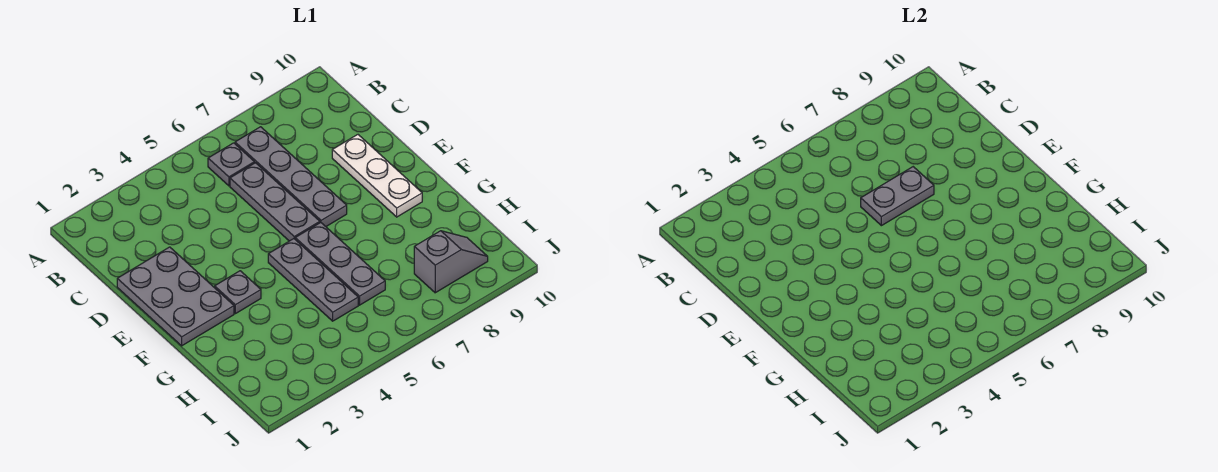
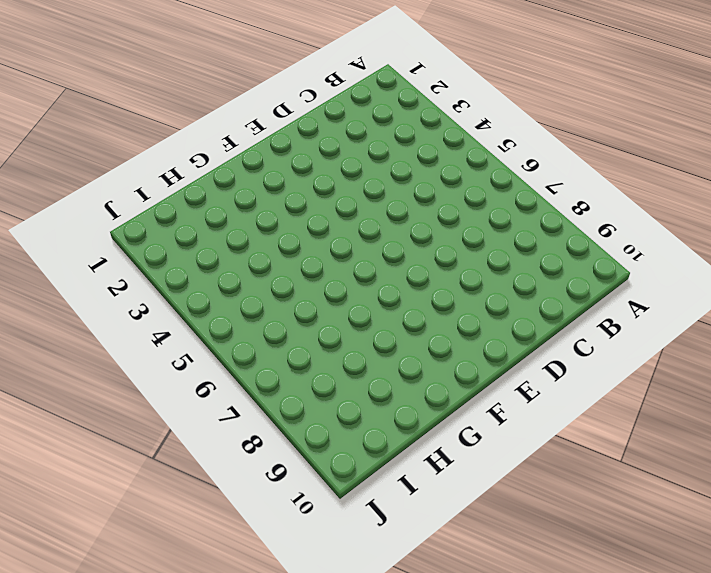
none -> grey plate B6 level 1
none -> grey plate B7:E7 level 1

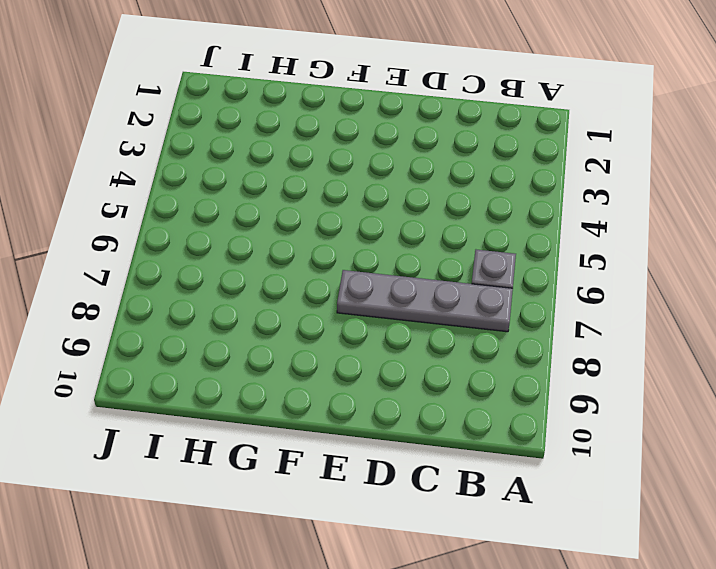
none -> grey plate C6:E6 level 1
none -> grey plate D1:F2 level 1

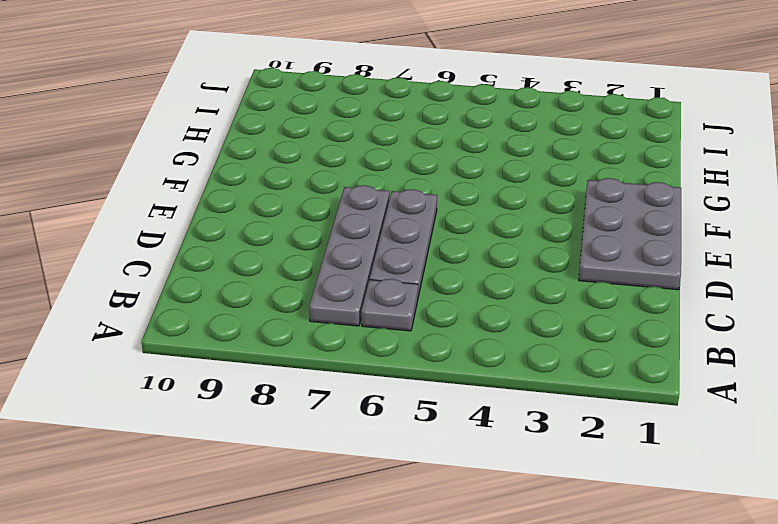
none -> white plate D9:F9 level 1
none -> grey plate F3 level 1

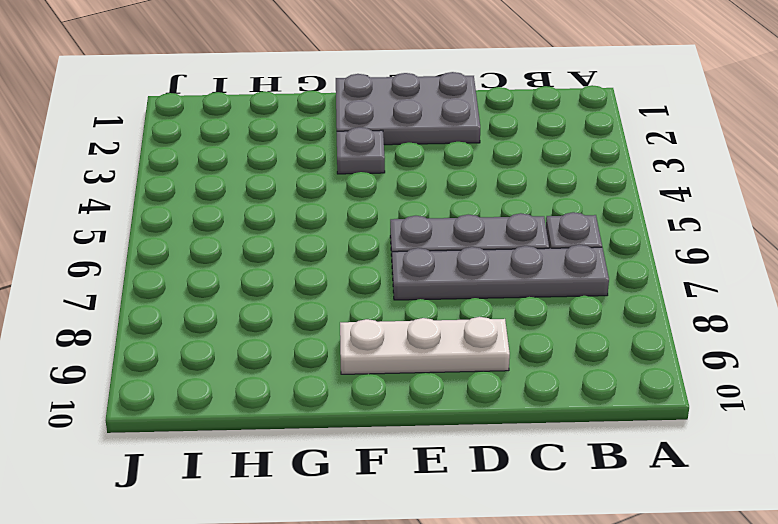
none -> grey plate F5:H5 level 1
none -> grey plate F6:H6 level 1

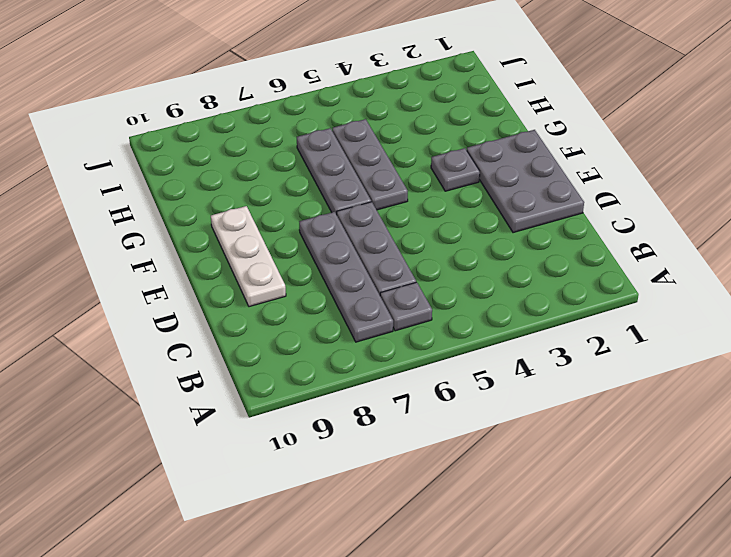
none -> grey slope I8:I9 level 1 top 8
none -> grey plate D6:D7 level 2

